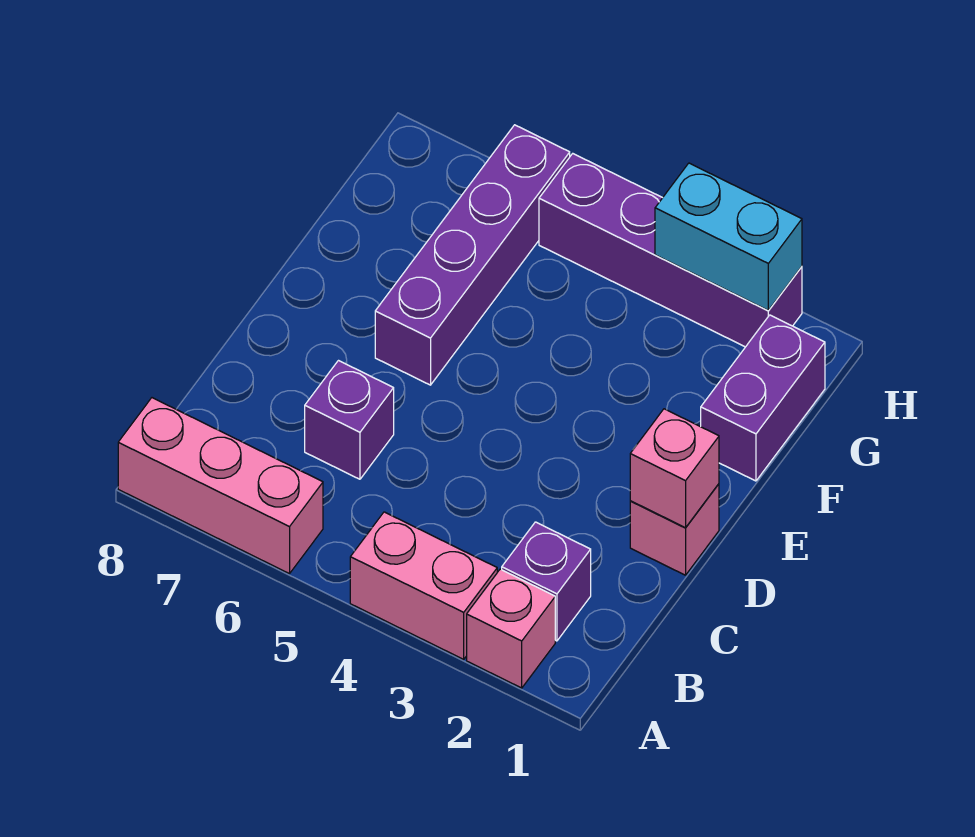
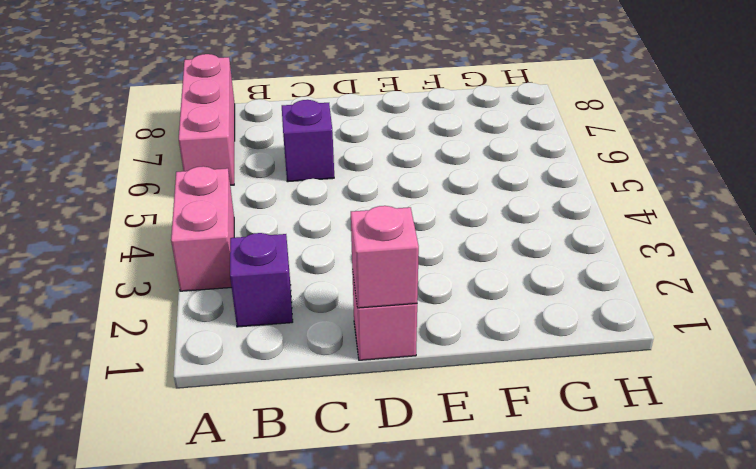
none -> pink brick A2 level 1
none -> purple brick E6:H6 level 1

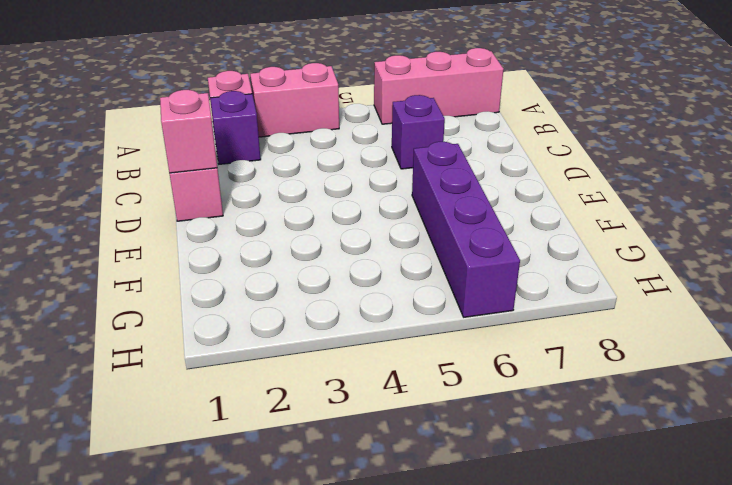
none -> purple brick F1:G1 level 1
none -> purple brick H2:H5 level 1

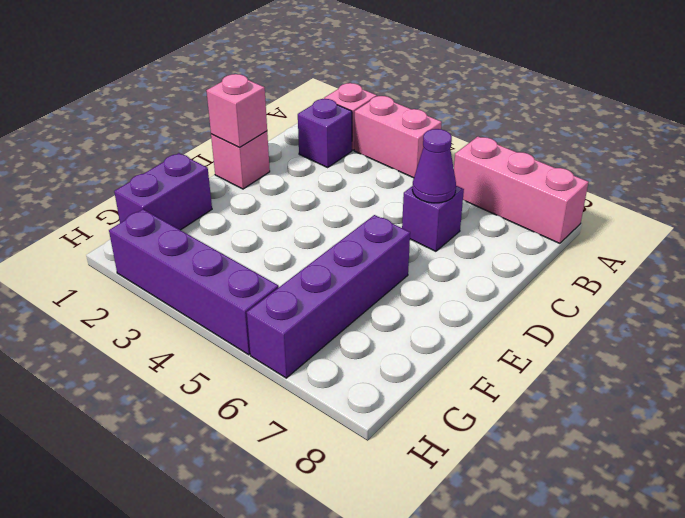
purple cone C6 level 2 -> none
none -> cyan brick H2:H3 level 2

